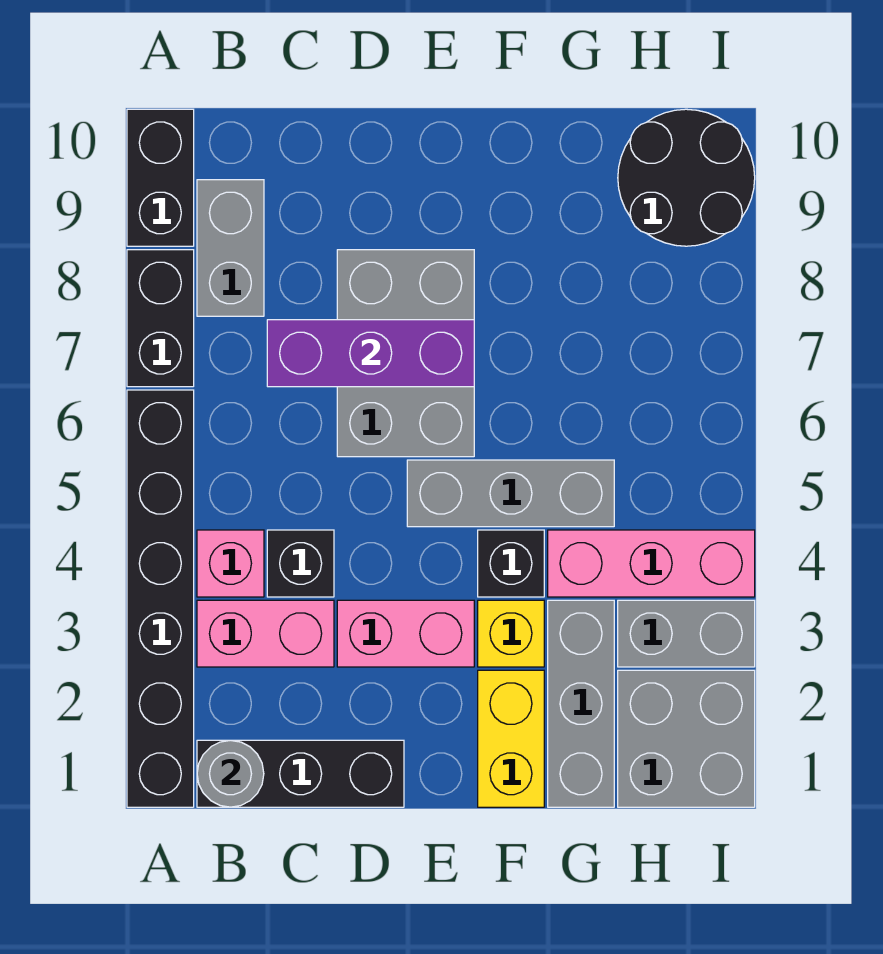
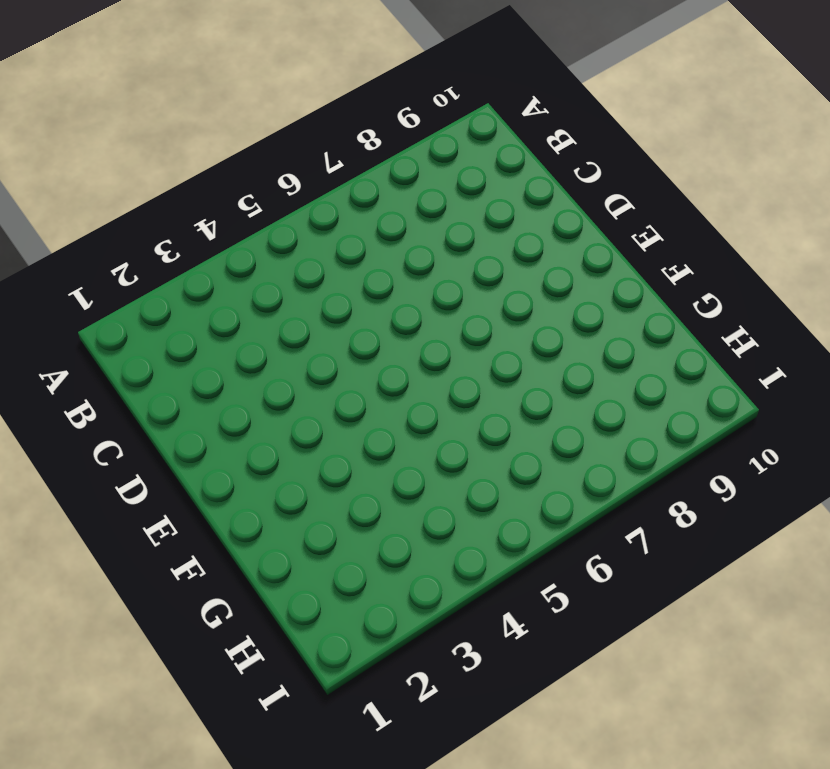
none -> black brick A1:A6 level 1
none -> black brick A7:A8 level 1
none -> black brick A9:A10 level 1

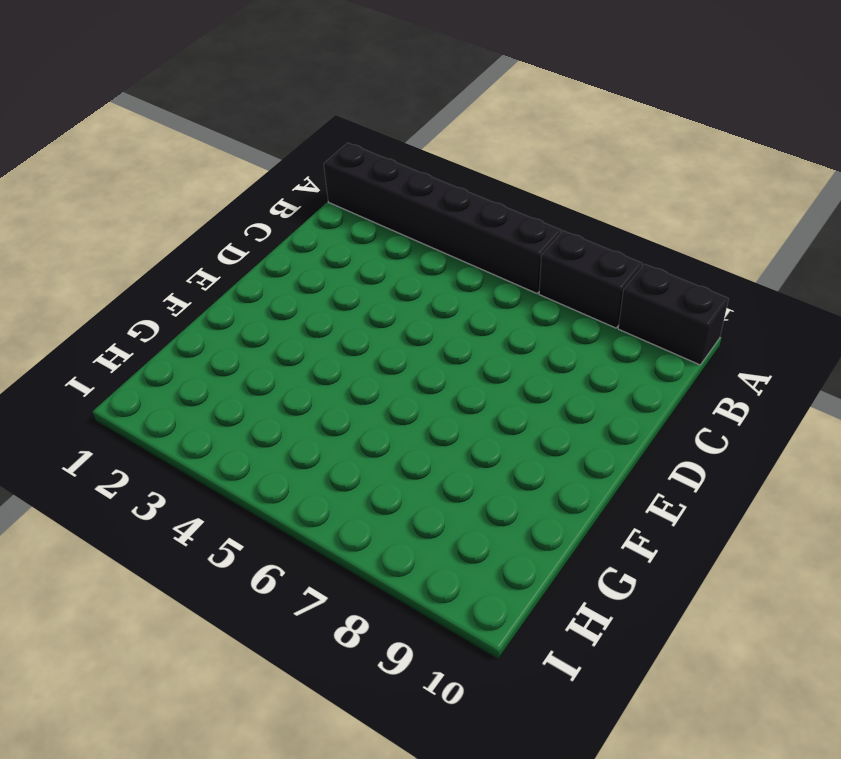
none -> black brick B1:D1 level 1
none -> pink brick B3:C3 level 1
none -> pink brick B4 level 1

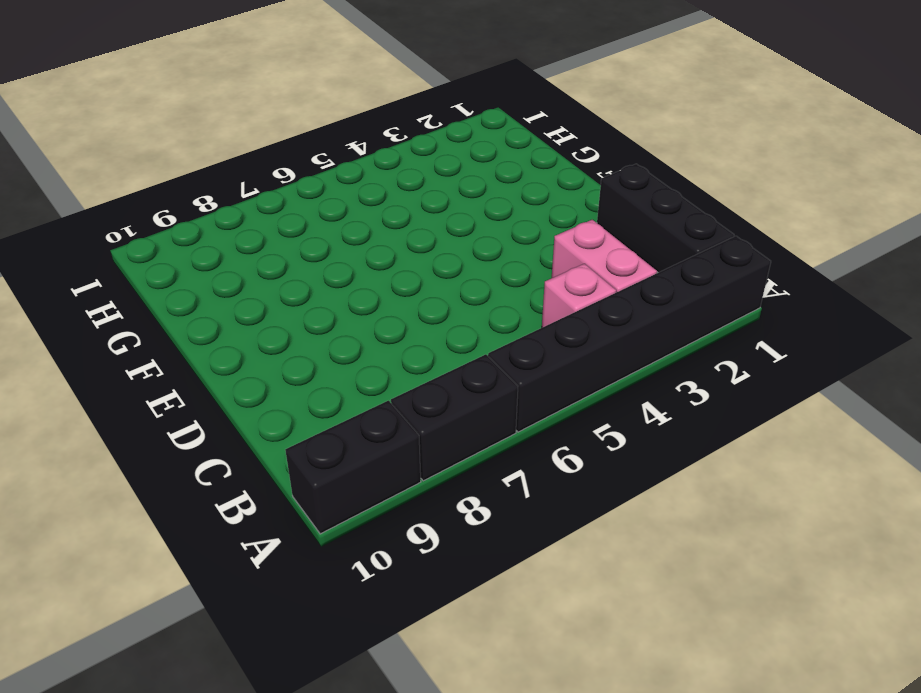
none -> grey brick B8:B9 level 1
none -> black brick C4 level 1
none -> pink brick D3:E3 level 1

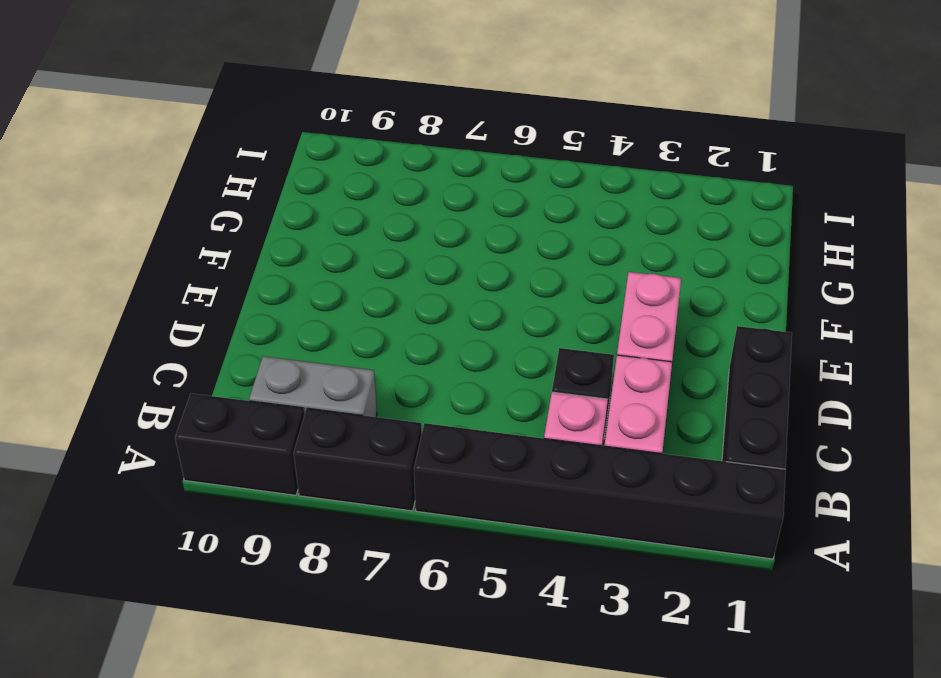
none -> grey brick D6:E8 level 1
none -> grey brick E5:G5 level 1
none -> yellow brick F1:F2 level 1

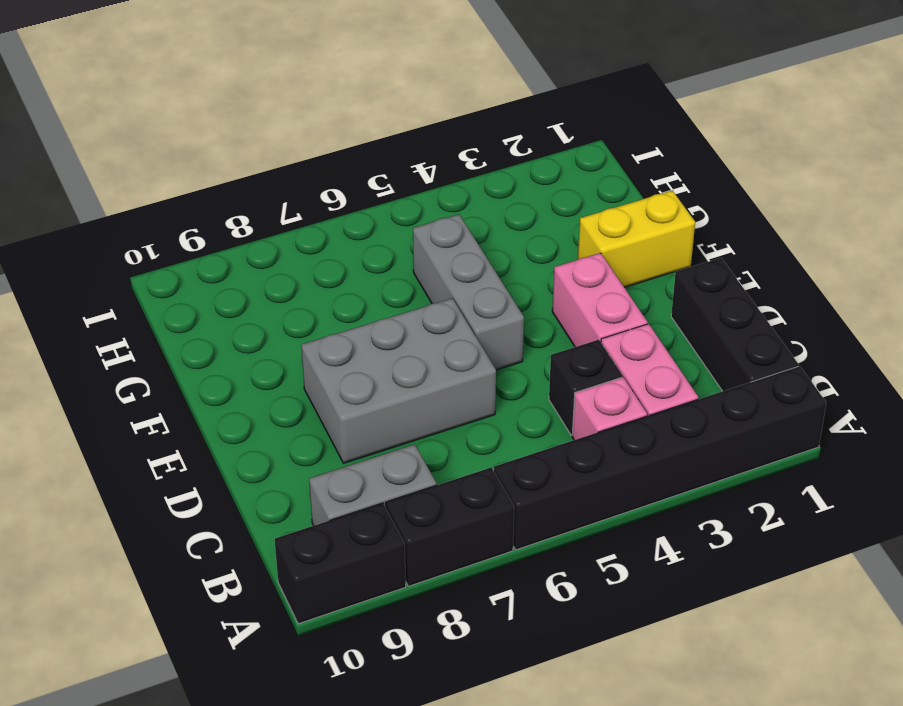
none -> yellow brick F3 level 1
none -> black brick F4 level 1
none -> grey brick G1:G3 level 1

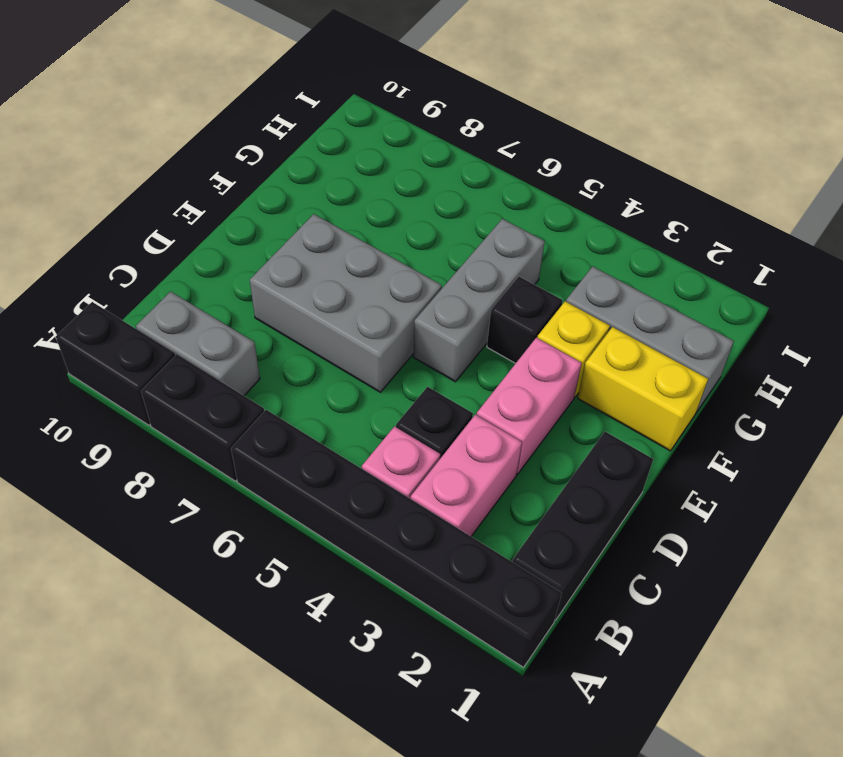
none -> pink brick G4:I4 level 1
none -> grey brick H1:I2 level 1
none -> grey brick H3:I3 level 1

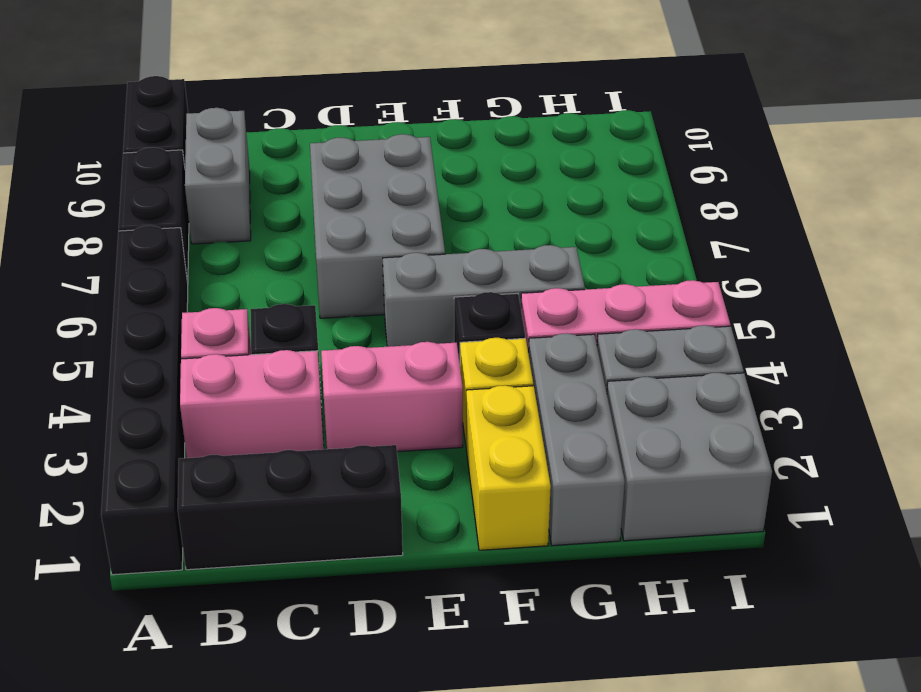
none -> black round brick H9:I10 level 1
none -> grey round brick B1 level 2
none -> purple brick C7:E7 level 2

